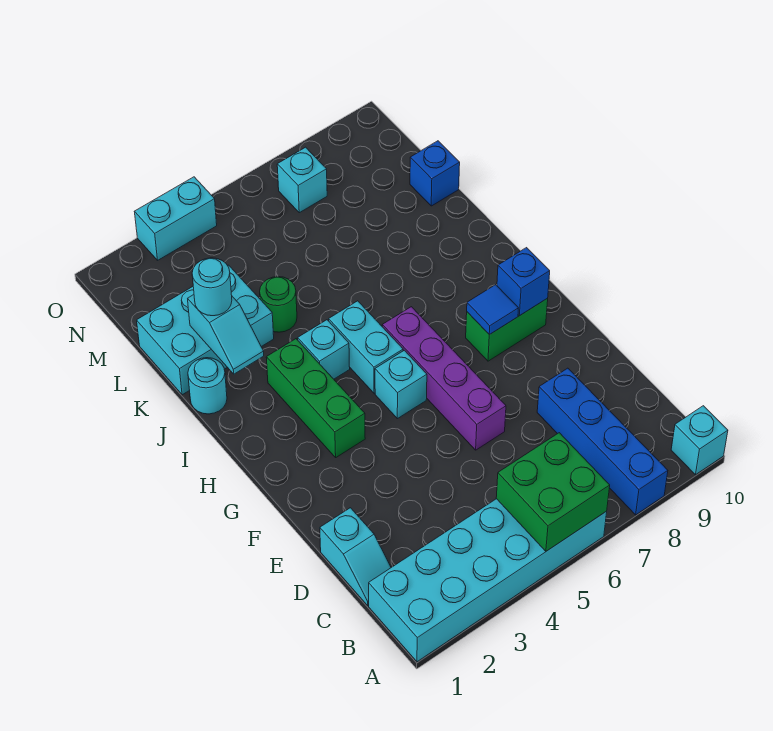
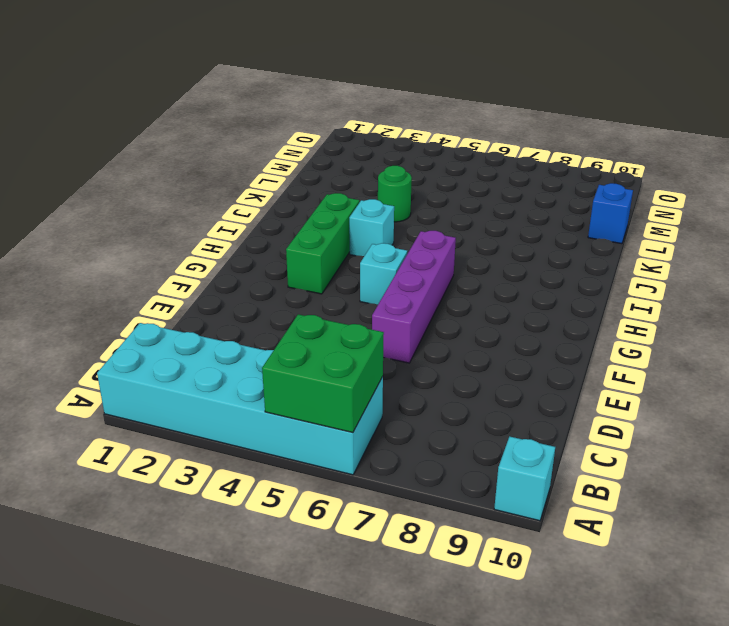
none -> blue brick A8:D8 level 1
none -> cyan slope C1:D1 level 1 top D
none -> green brick G8:G9 level 1

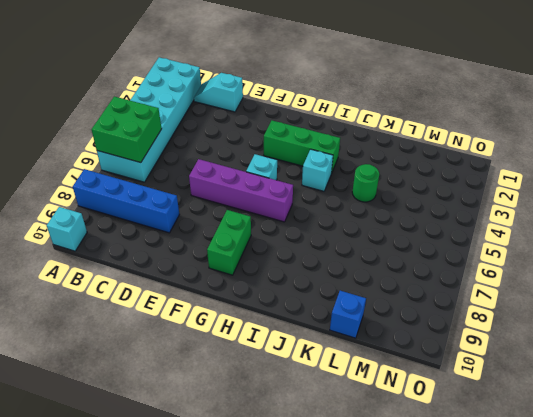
none -> cyan brick H5:I5 level 1
none -> cyan round brick J1 level 1
none -> cyan brick K1:L3 level 1

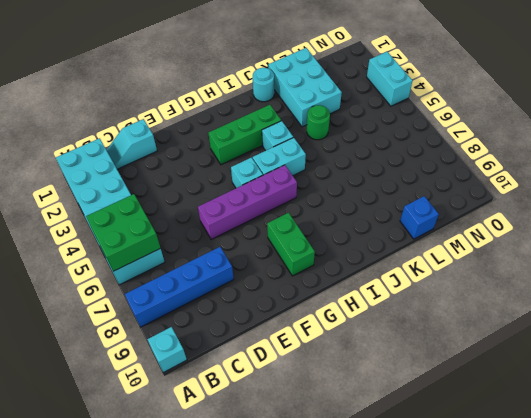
none -> cyan brick N7 level 1
none -> blue tile G8 level 2
none -> blue brick G9 level 2

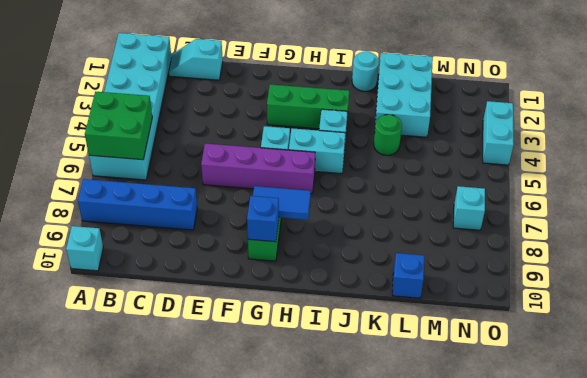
blue tile G8:H8 level 2 -> blue tile G8 level 2
none -> cyan slope J2:K2 level 2 top K
none -> cyan round brick K2 level 3

